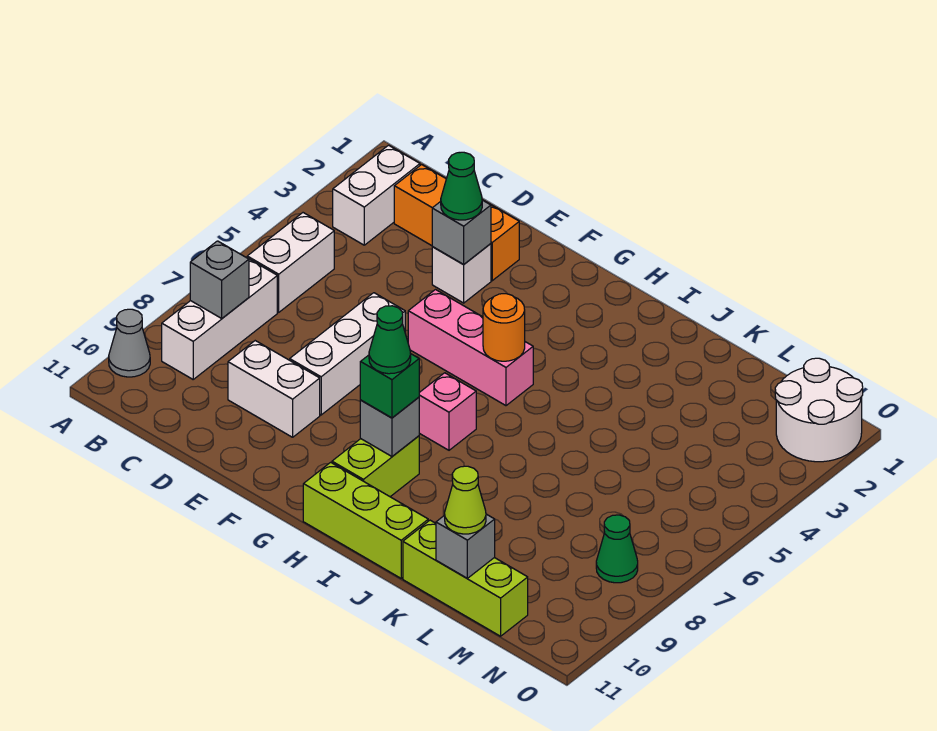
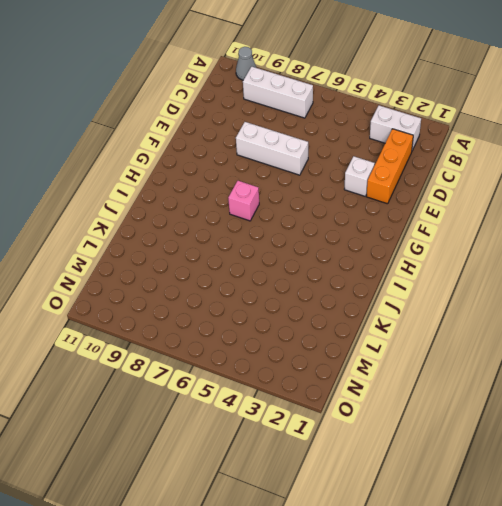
none -> white brick B5:B6 level 1
none -> white brick D9:E9 level 1
none -> pink brick F5:H5 level 1

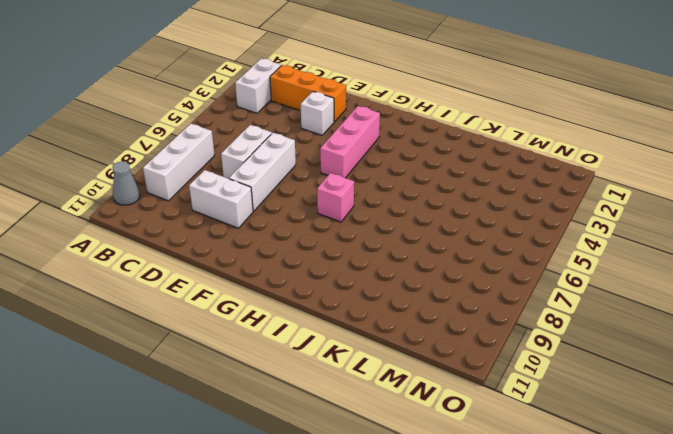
white brick D6:D7 level 1 -> white brick B5:B6 level 1
pink brick G3:G5 level 1 -> pink brick F5:H5 level 1
none -> lime brick H9:H10 level 1
none -> lime brick H11:J11 level 1
none -> lime brick K11:M11 level 1

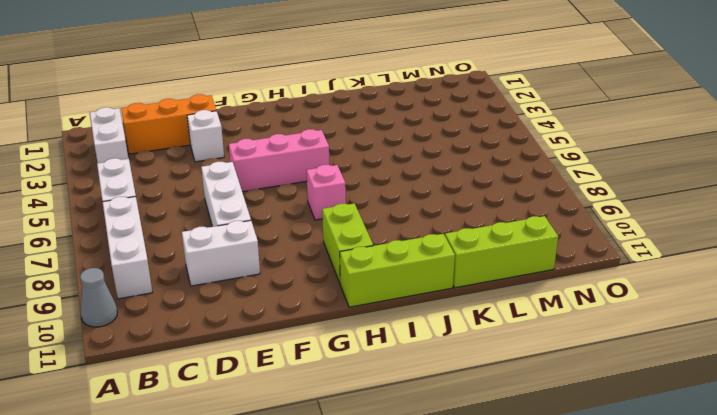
none -> white round brick N1:O2 level 1
none -> green cone N8 level 1
none -> grey brick B8 level 2

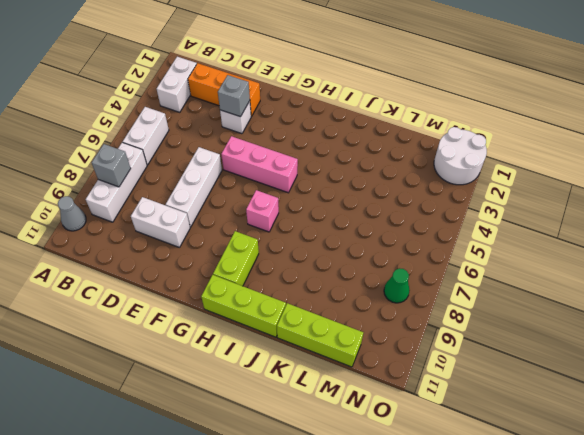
none -> orange round brick H5 level 2
none -> grey brick H9 level 2
none -> grey brick L11 level 2

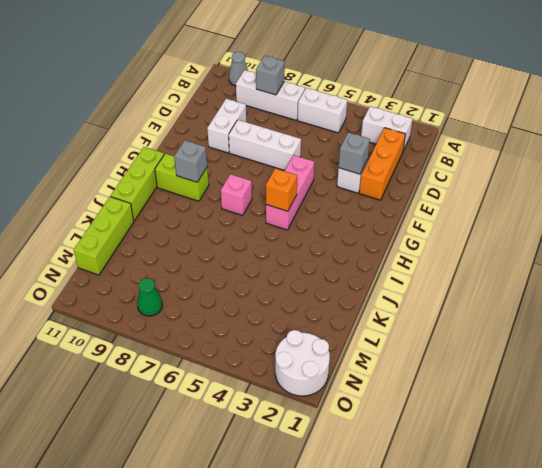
orange brick H5 level 2 -> orange round brick H5 level 2
none -> grey brick L11 level 2
none -> green cone E3 level 3
none -> green brick H9 level 3

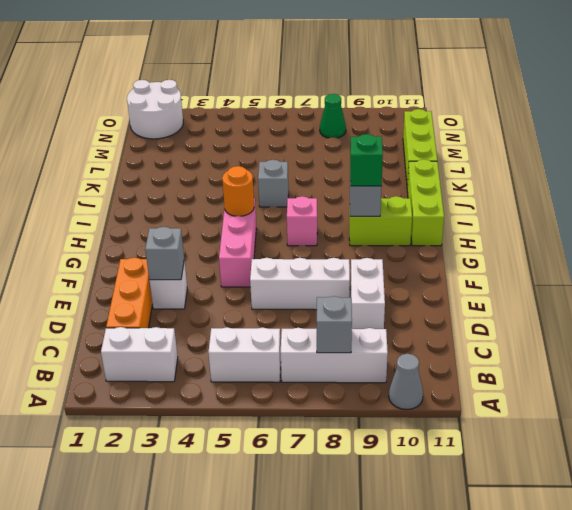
grey brick J6 level 1 -> grey brick L11 level 2
none -> green cone E3 level 3
none -> lime cone L11 level 3
none -> green cone H9 level 4

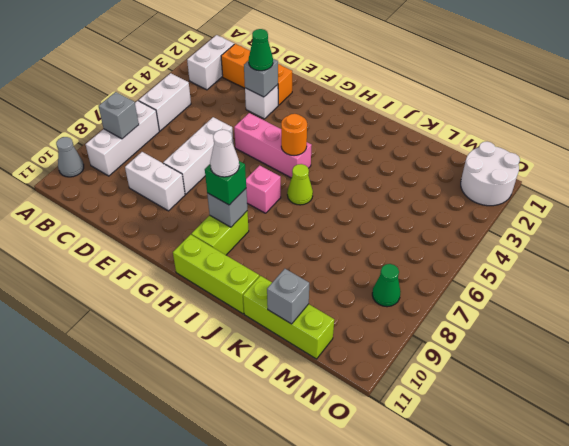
white cone H9 level 4 -> green cone H9 level 4
lime cone I6 level 1 -> lime cone L11 level 3

